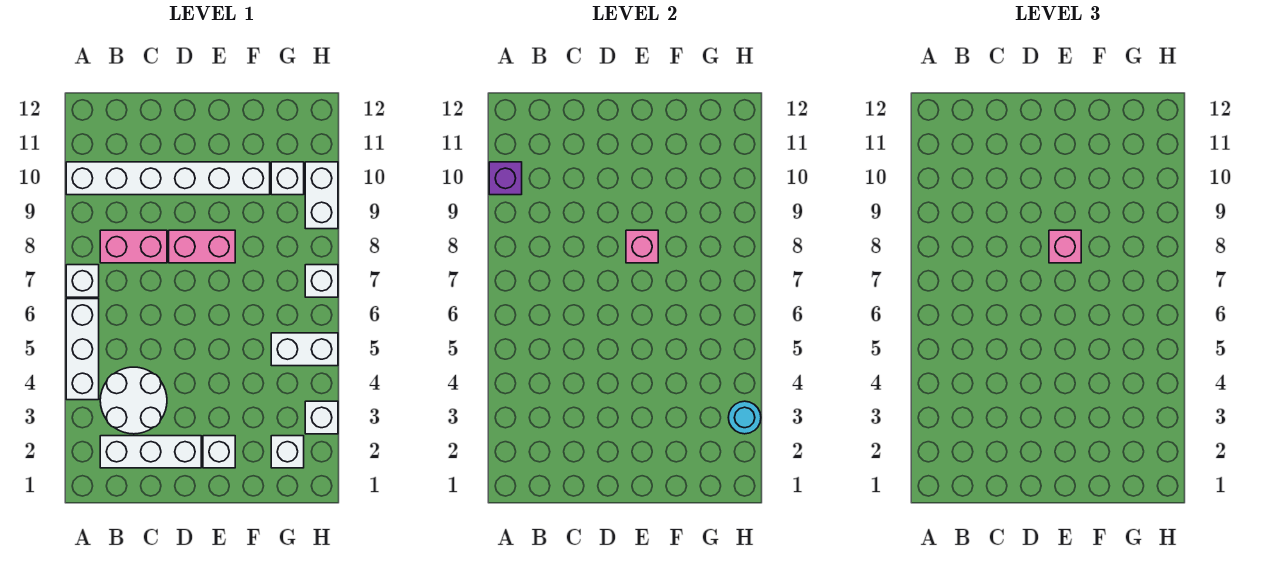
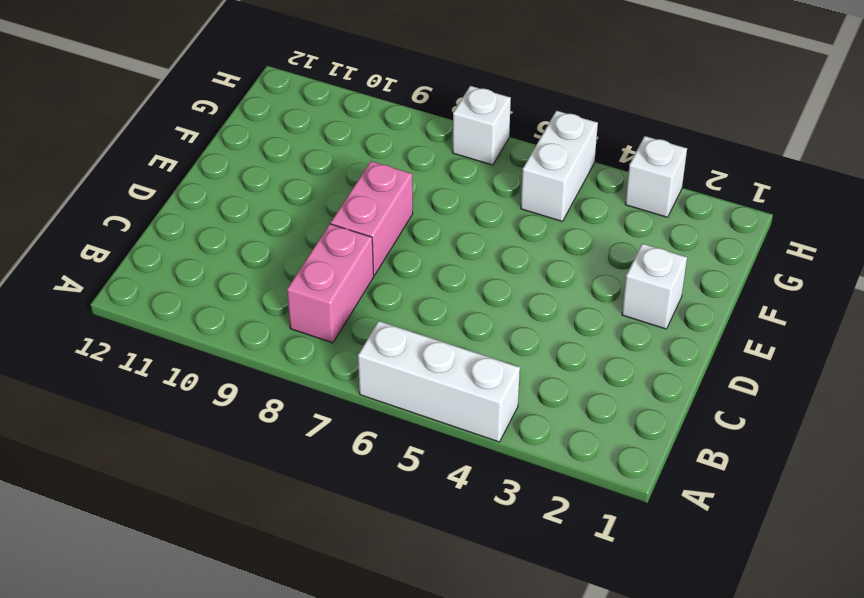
none -> white brick A7 level 1
none -> white brick A10:F10 level 1
none -> white brick B2:D2 level 1

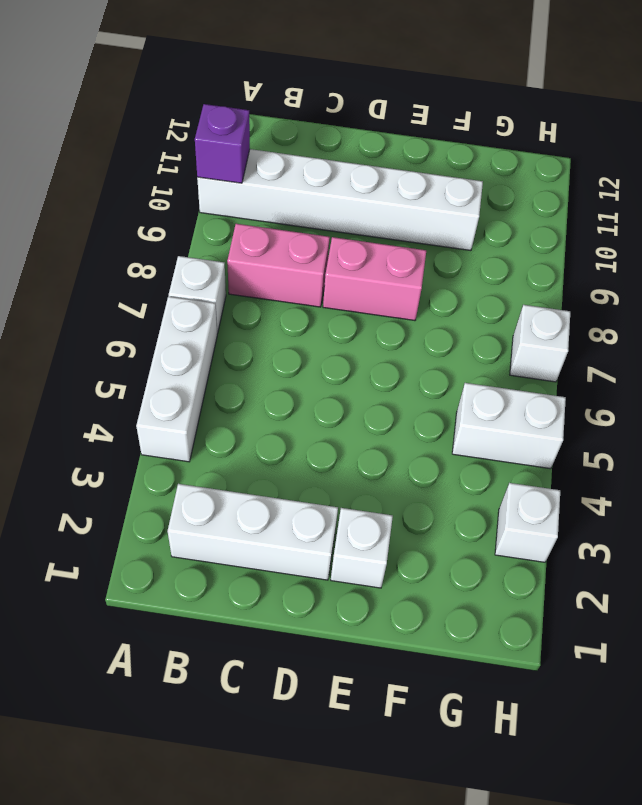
none -> white round brick B3:C4 level 1
none -> white brick G2 level 1
none -> white brick G10 level 1

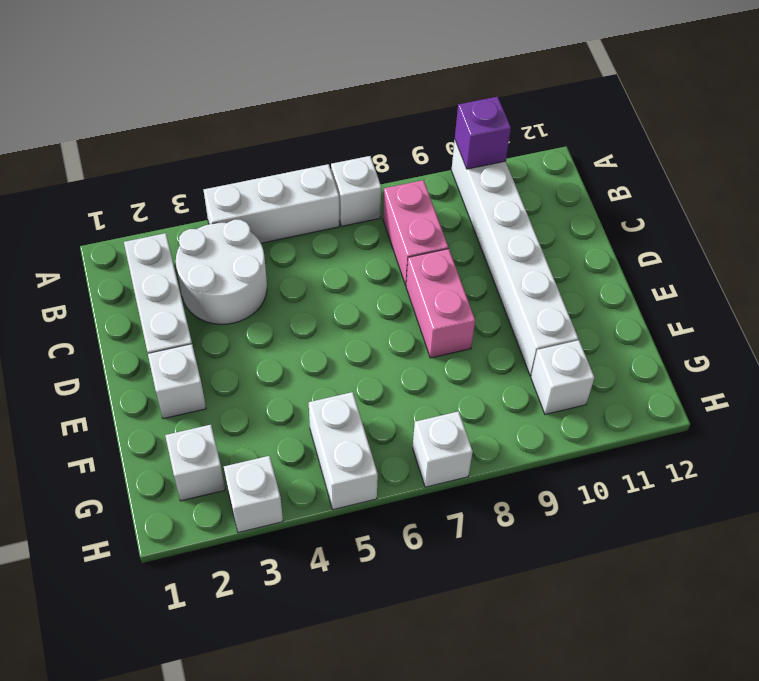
none -> white brick H9:H10 level 1
none -> pink brick E8 level 2
none -> cyan round brick H3 level 2

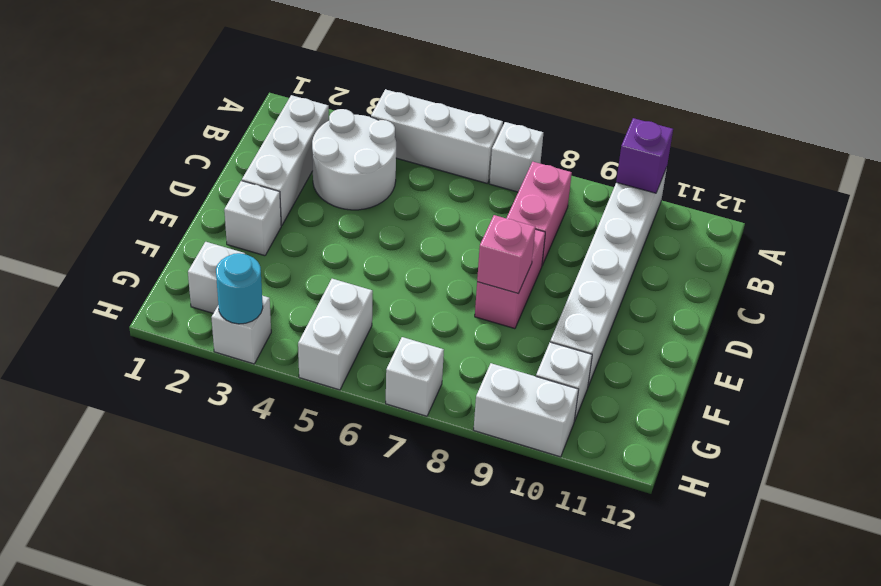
none -> pink brick E8 level 3

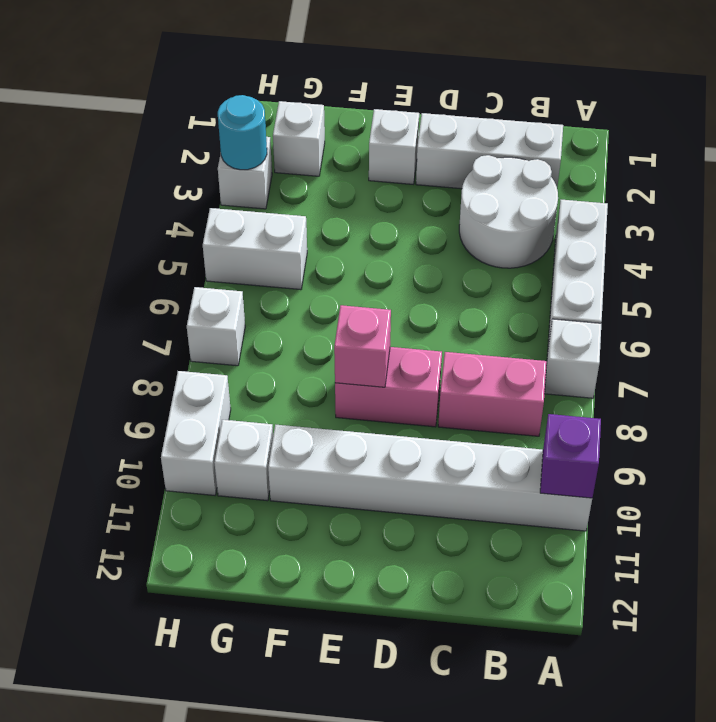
none -> pink brick E8 level 3

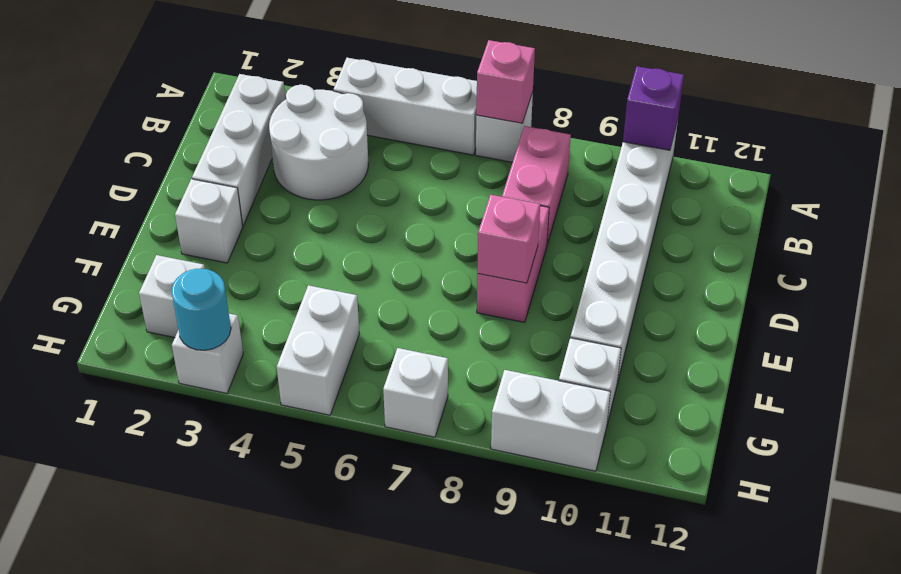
pink brick A7 level 2 -> pink brick E8 level 3

